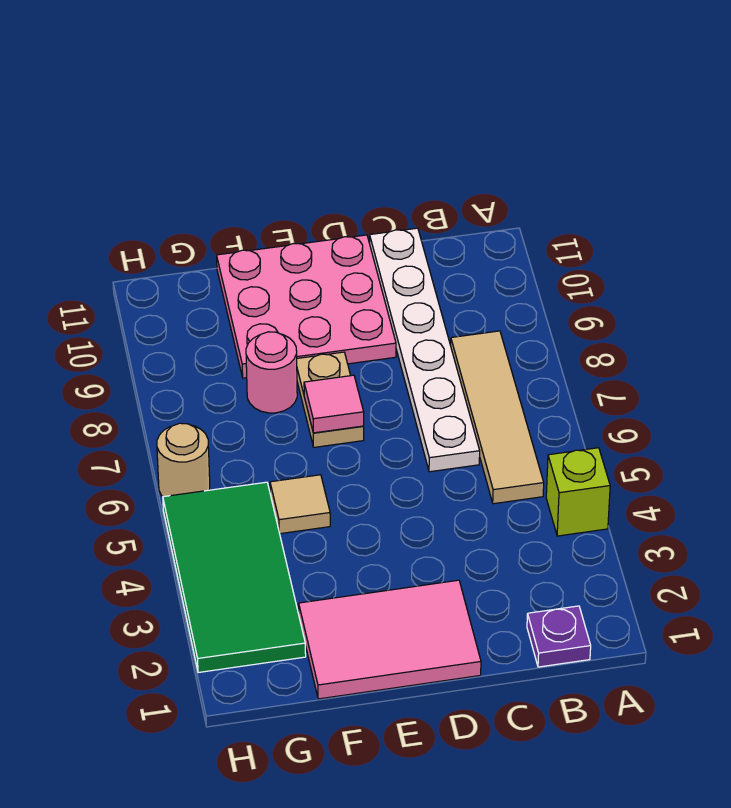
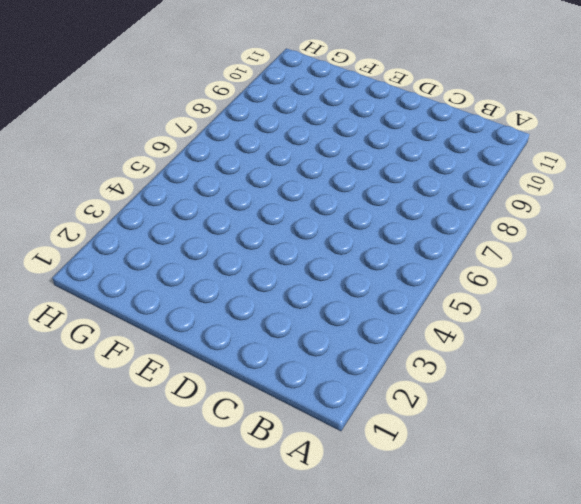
none -> lime brick A4 level 1
none -> purple plate B1 level 1
none -> tan tile B5:B8 level 1

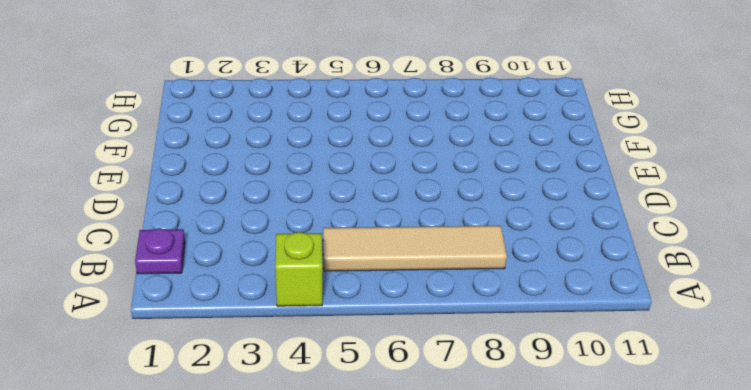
none -> white plate C6:C11 level 1
none -> pink tile D1:F2 level 1
none -> pink plate D9:F11 level 1

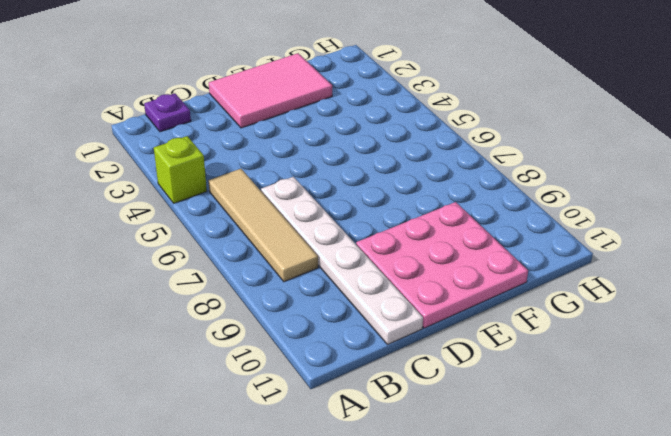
none -> tan plate E7:E8 level 1
none -> tan tile F5 level 1
none -> pink round brick F8 level 1

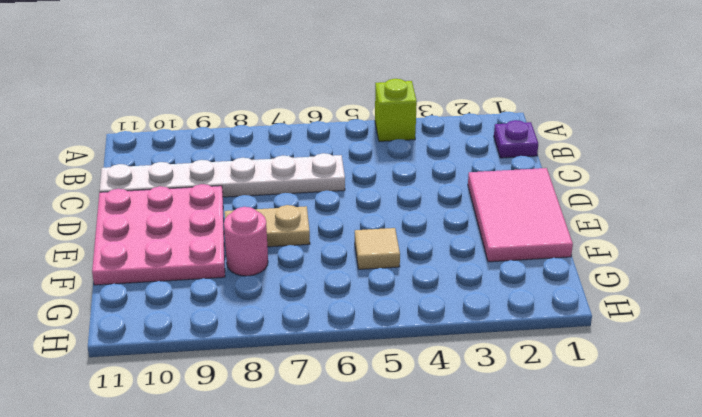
none -> tan tile B5:B8 level 1
none -> green tile G2:H5 level 1
none -> tan round brick H6 level 1

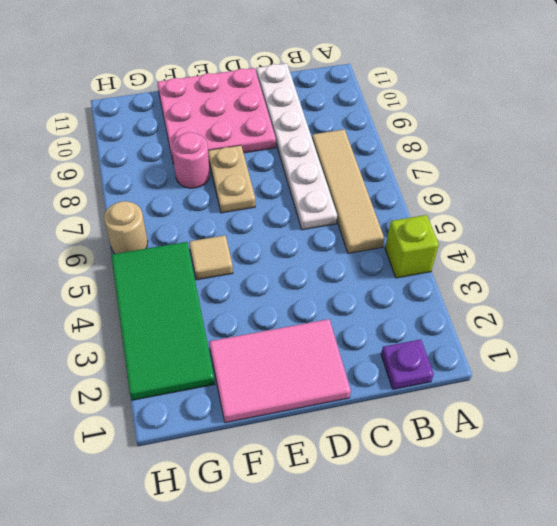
none -> pink tile E7 level 2

